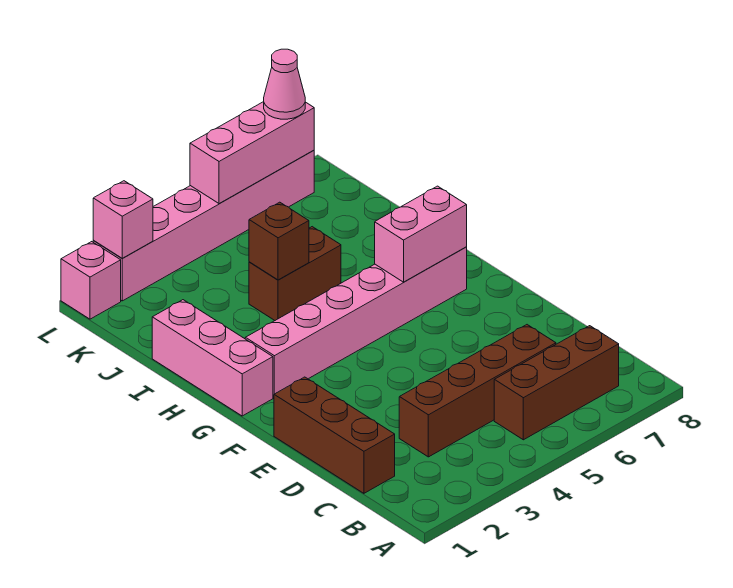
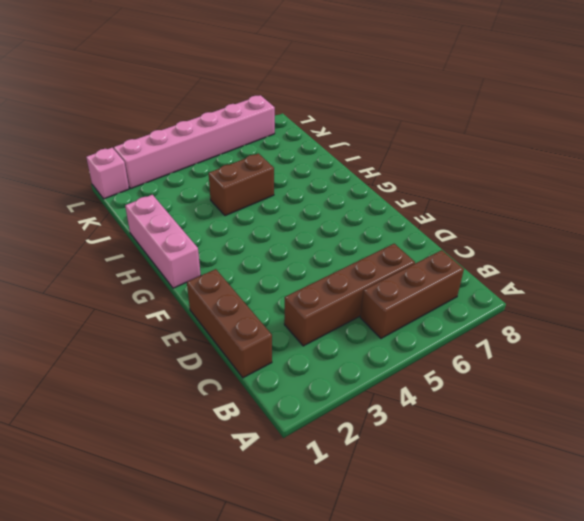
none -> pink brick G2:G7 level 1
none -> pink brick G6:G7 level 2
none -> brown brick I4 level 2

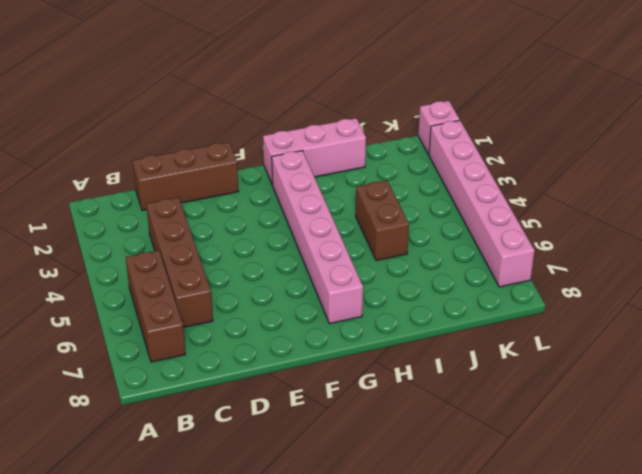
none -> pink brick G6:G7 level 2
none -> brown brick I4 level 2
none -> pink brick L2 level 2

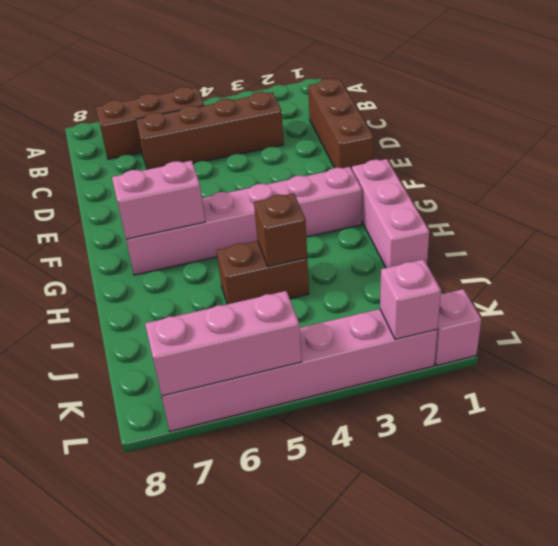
none -> pink cone L7 level 3

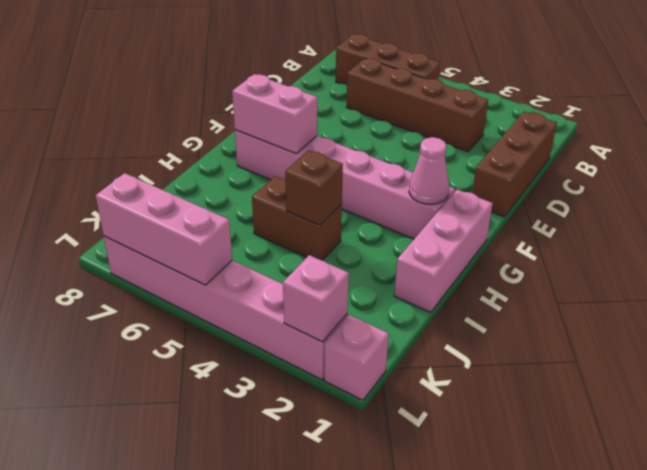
pink cone G2 level 2 -> pink cone L7 level 3

